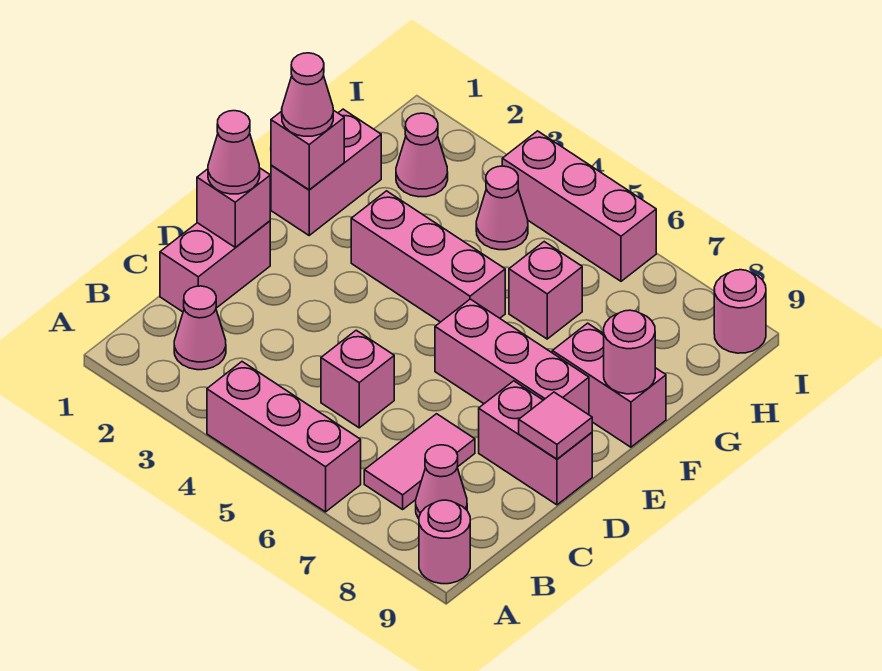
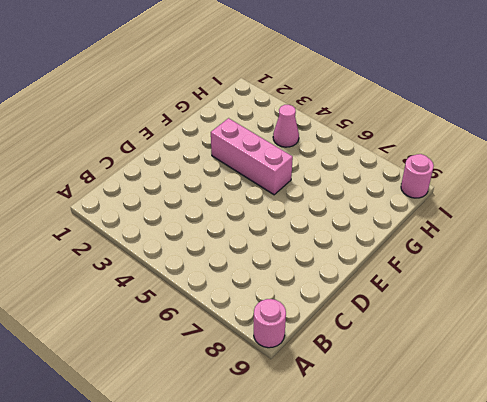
none -> pink brick A4:A6 level 1
none -> pink cone B2 level 1
none -> pink tile B7:C7 level 1

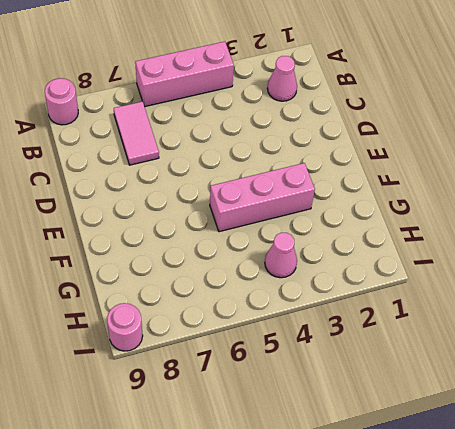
none -> pink cone B8 level 1
none -> pink brick C1:D1 level 1
none -> pink brick C5 level 1

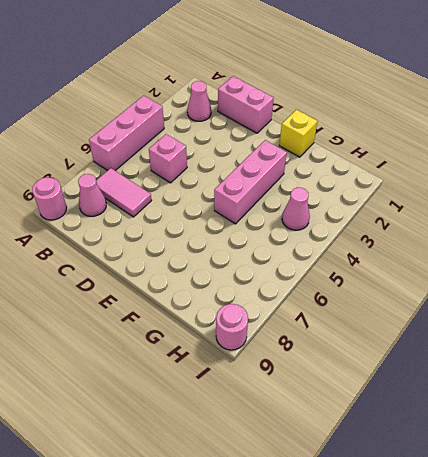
yellow brick F1 level 1 -> pink brick F1:G1 level 1
none -> pink brick D8:D9 level 1
none -> pink brick E6:E8 level 1
none -> pink brick F8:F9 level 1

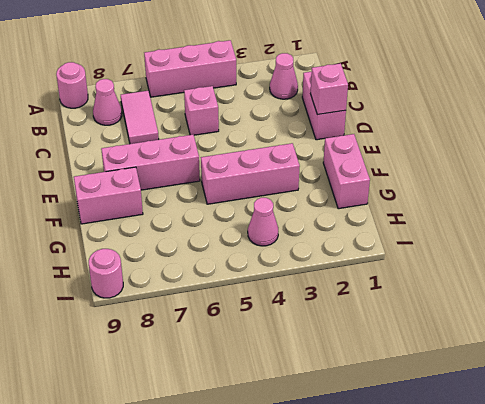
none -> pink brick D8:D9 level 1
none -> pink brick G6 level 1
none -> pink cone H2 level 1

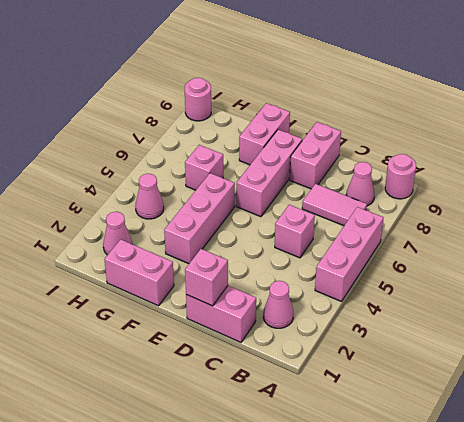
none -> pink brick I4:I6 level 1
none -> pink tile D9 level 2
none -> pink brick F1 level 2

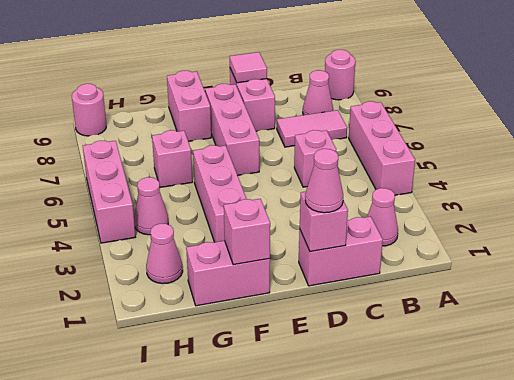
none -> pink round brick F9 level 2
none -> pink cone F1 level 3

